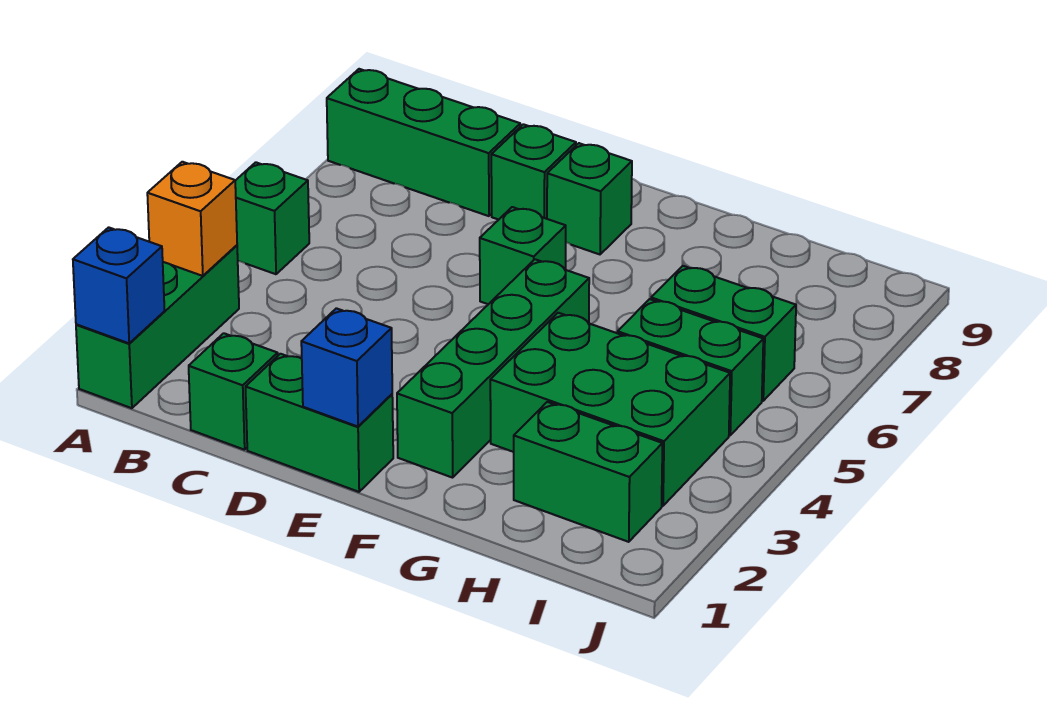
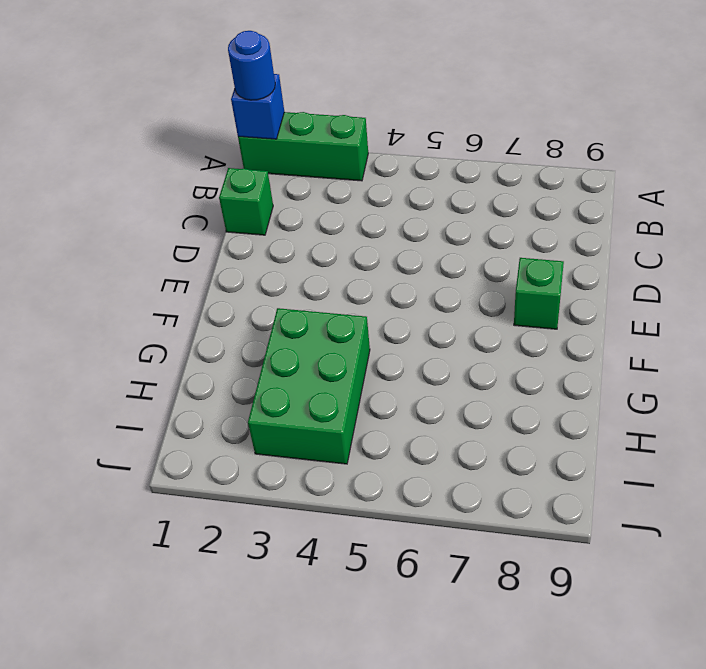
blue round brick A1 level 3 -> none
none -> green brick A5 level 1
none -> green brick A8:C8 level 1
none -> green brick D1:E1 level 1

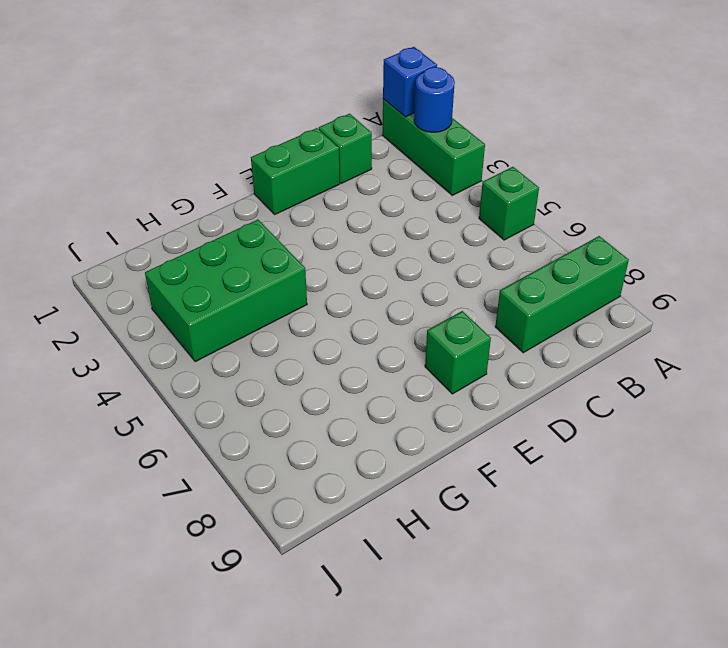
blue round brick A2 level 2 -> none
none -> green brick D8 level 1
none -> green brick E6 level 1
none -> green brick F2:F5 level 1

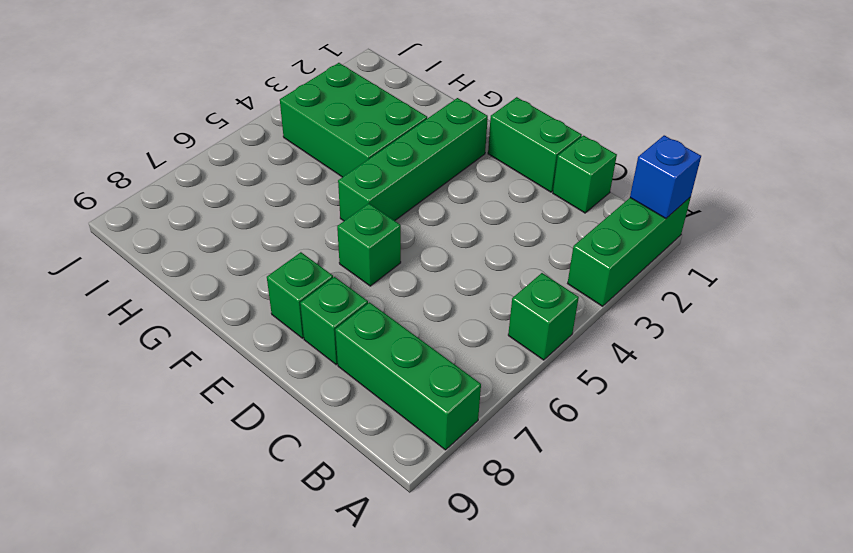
none -> green brick H2:I2 level 1
none -> green brick H5:I5 level 1
none -> green brick H6:I6 level 1

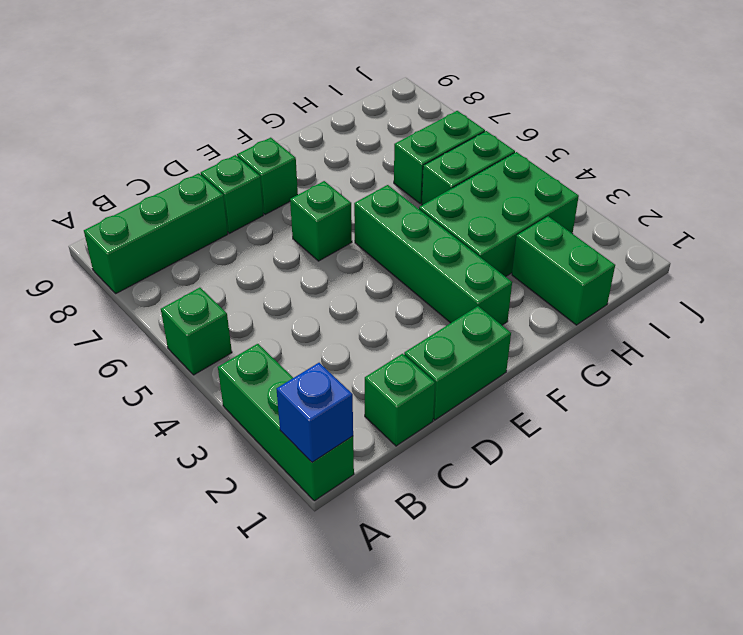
green brick H1:H2 level 1 -> green brick H2:I2 level 1
none -> orange brick A3 level 2
none -> blue brick E1 level 2

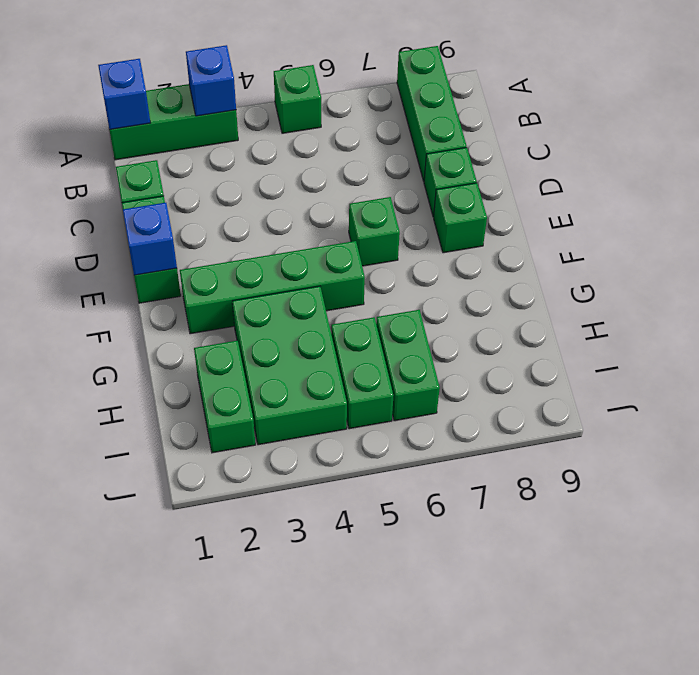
blue brick A3 level 2 -> orange brick A3 level 2

